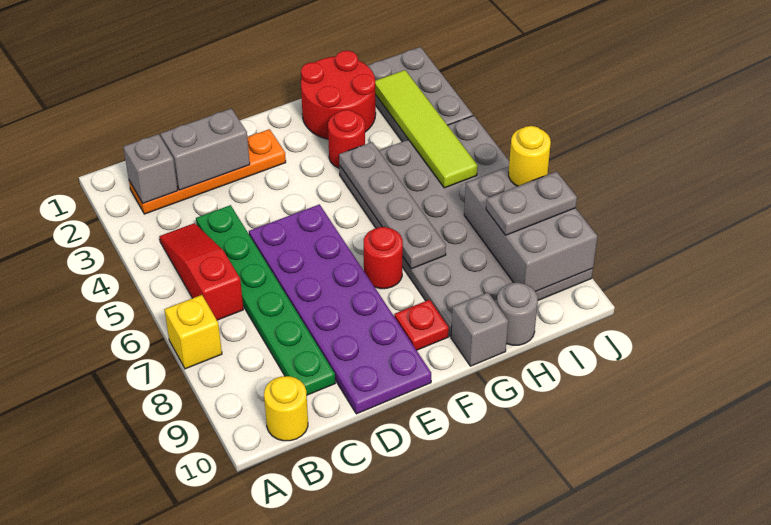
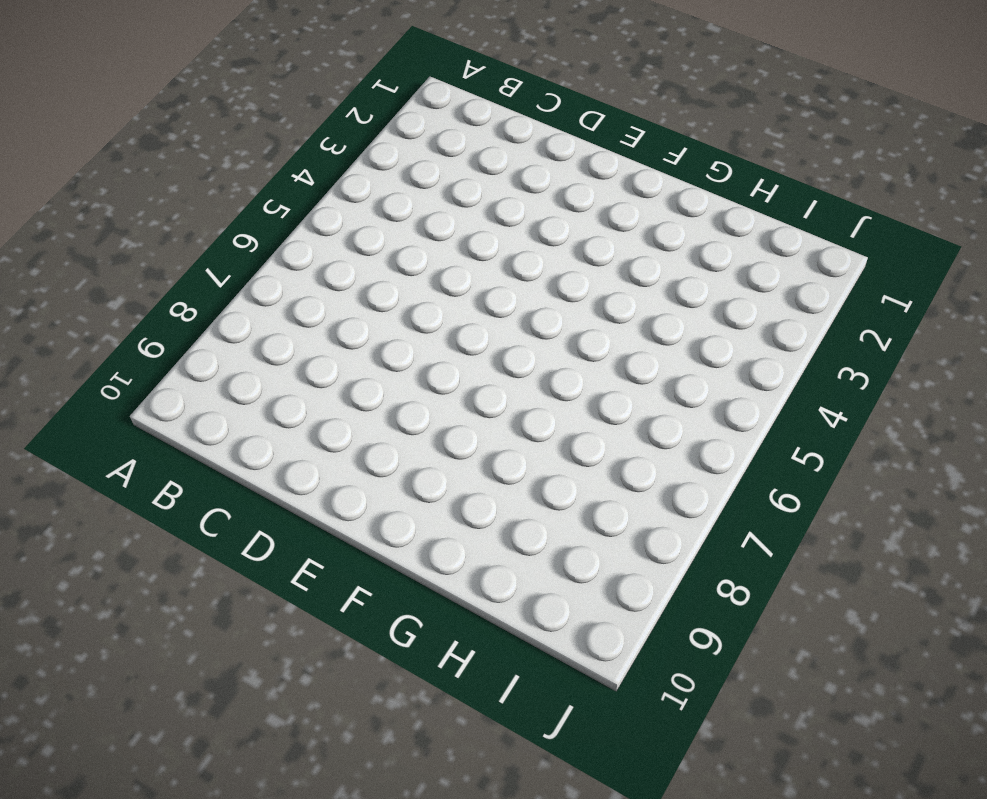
none -> yellow brick A7 level 1
none -> orange plate B2:E2 level 1
none -> red slope B4:B6 level 1 top 6

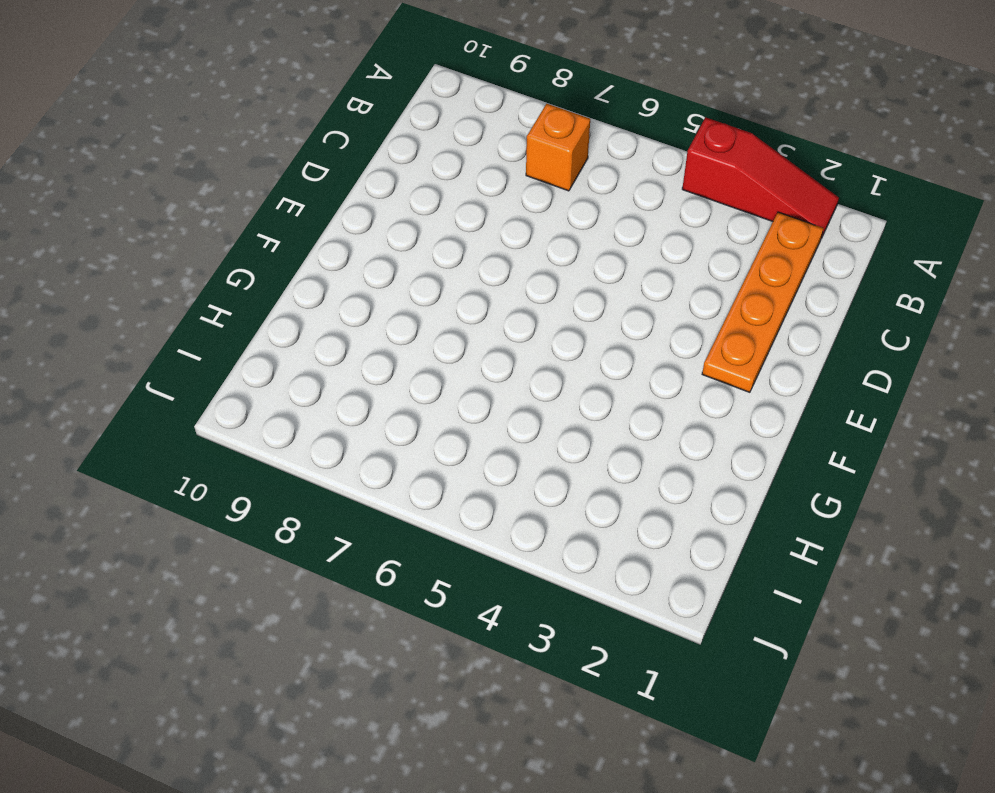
red slope A2:A4 level 1 top 4 -> red slope B4:B6 level 1 top 6
orange brick B7 level 1 -> none
none -> yellow brick A7 level 1
none -> yellow round brick B10 level 1
none -> green plate C4:C9 level 1

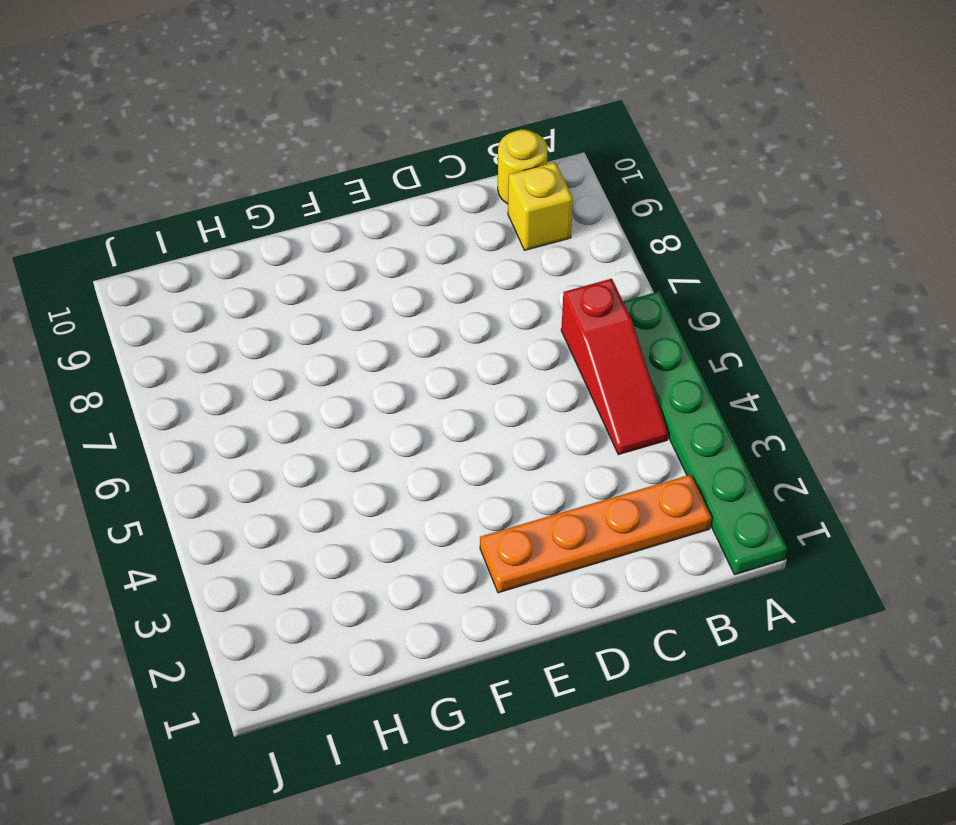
green plate A1:A6 level 1 -> green plate C4:C9 level 1
yellow brick B9 level 1 -> yellow brick A7 level 1
none -> purple plate D5:E10 level 1
none -> red round brick F7 level 1
none -> red plate F9 level 1

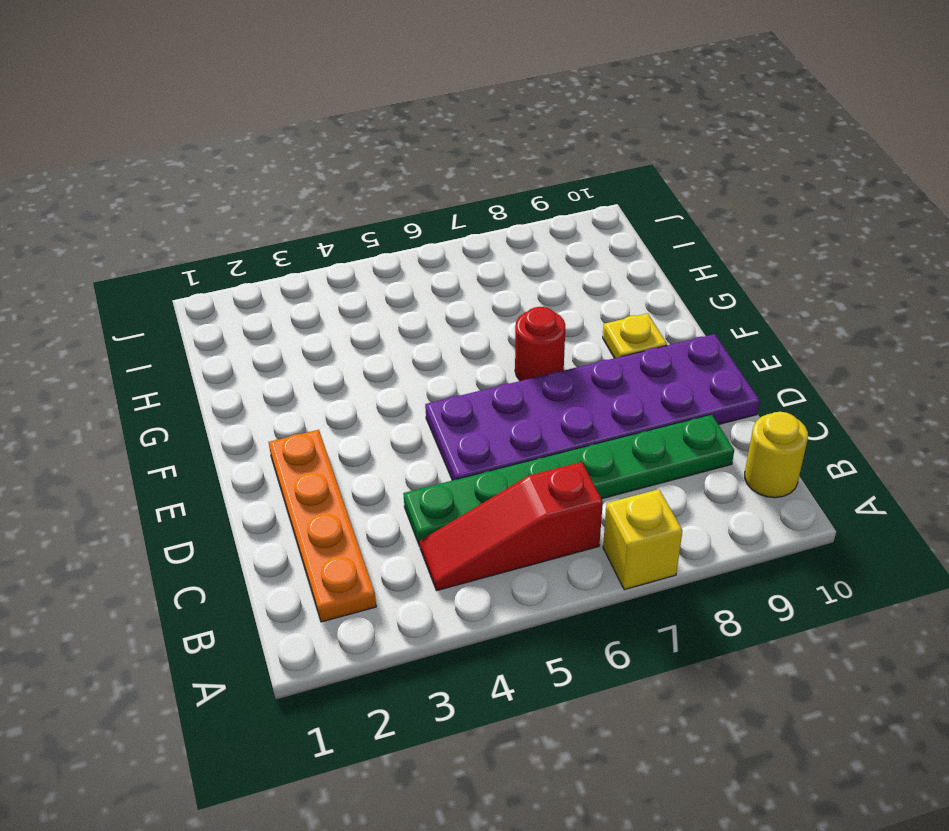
yellow plate F9 level 1 -> red plate F9 level 1
none -> red round brick G1:H2 level 1
none -> red round brick G3 level 1
none -> grey plate G4:J9 level 1

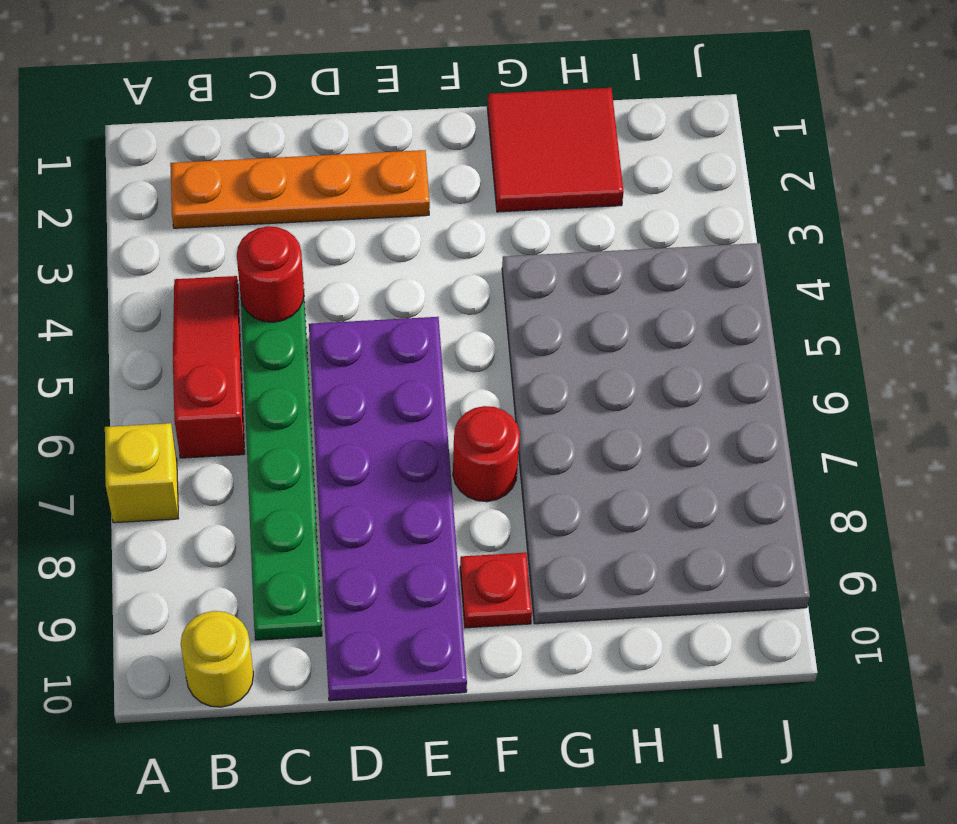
red round brick C4 level 2 -> red round brick G3 level 1
red tile G1:H2 level 1 -> red round brick G1:H2 level 1
none -> grey brick G10 level 1
none -> grey round brick H10 level 1
none -> grey plate I1:J3 level 1

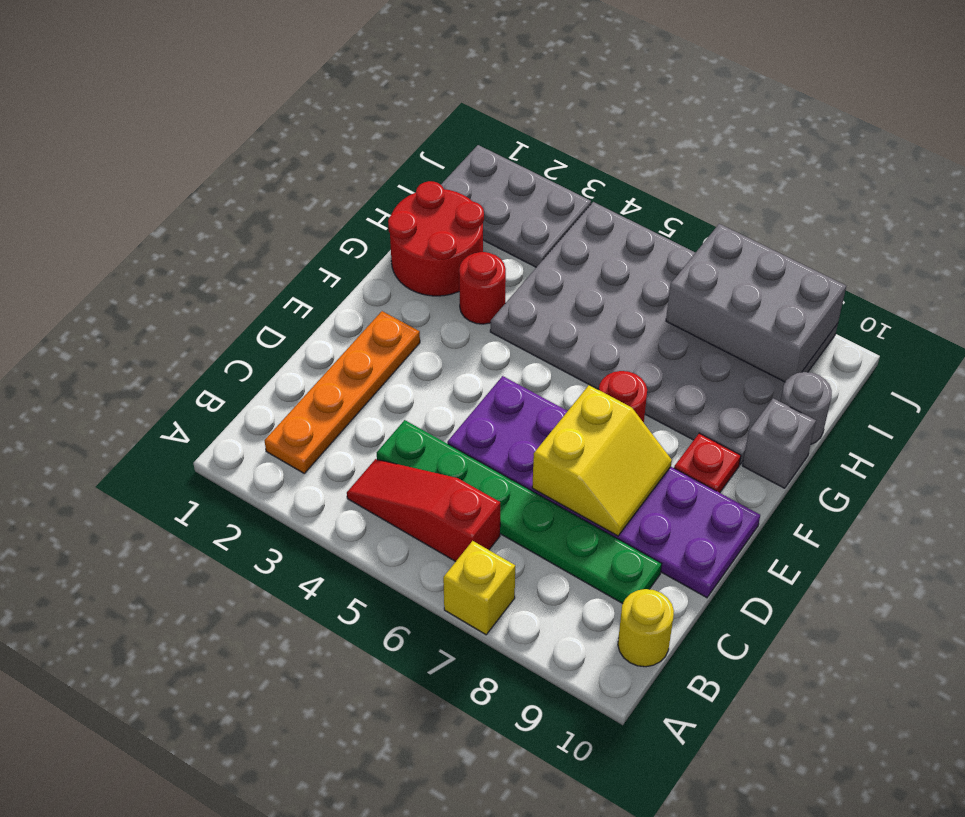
yellow slope D7:E8 level 2 top 7 -> none
none -> grey brick B2 level 2
none -> grey brick C2:D2 level 2
none -> grey plate G4:G7 level 2

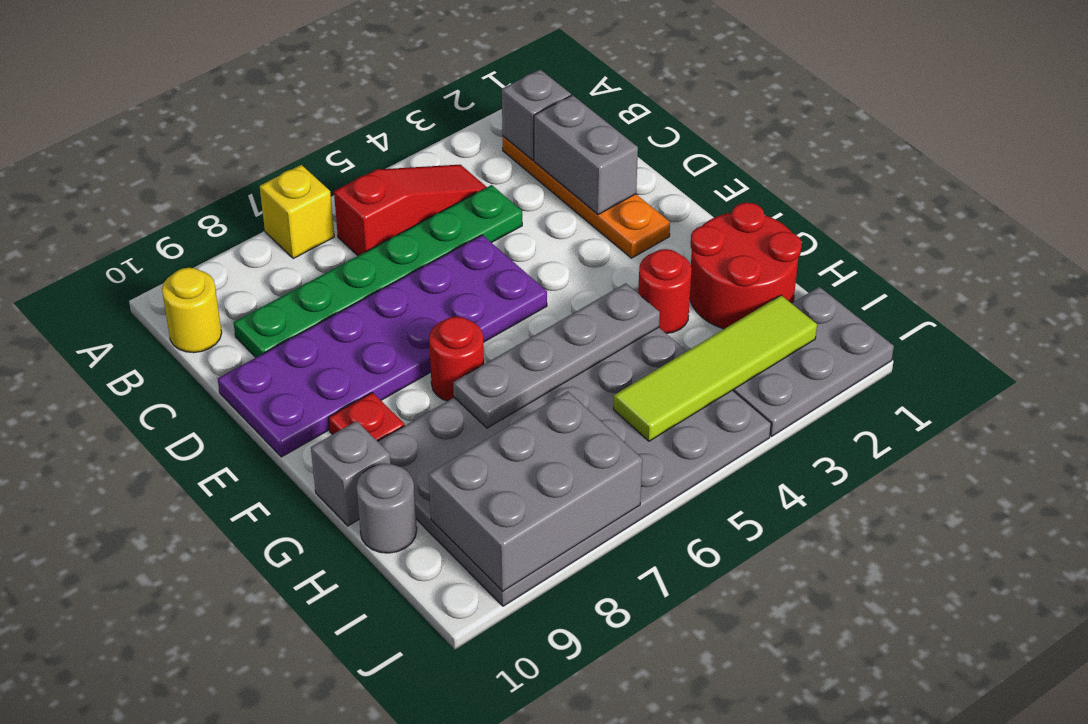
none -> grey plate I8:J8 level 3
none -> yellow round brick J7 level 3

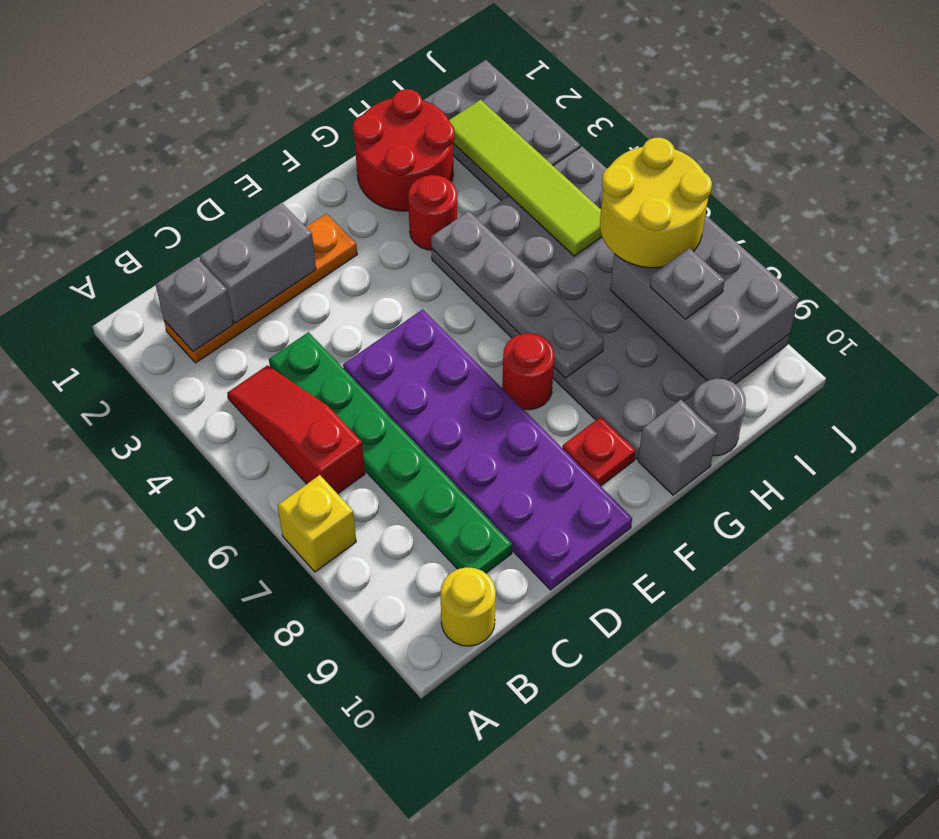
yellow round brick I6:J7 level 3 -> yellow round brick J7 level 3
grey plate I8 level 3 -> grey plate I8:J8 level 3

